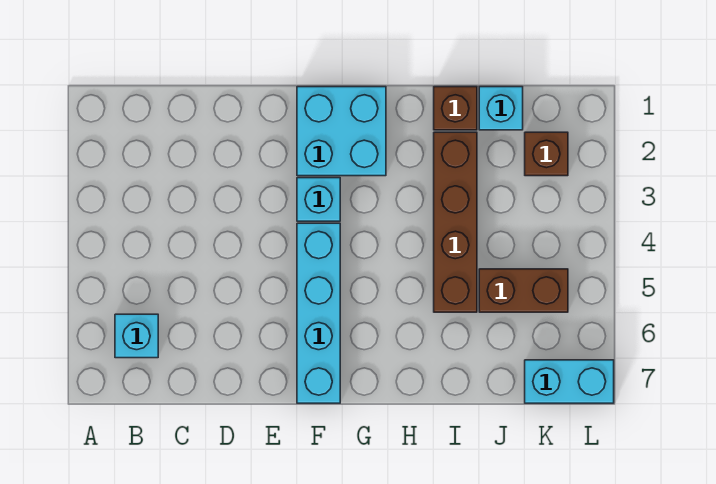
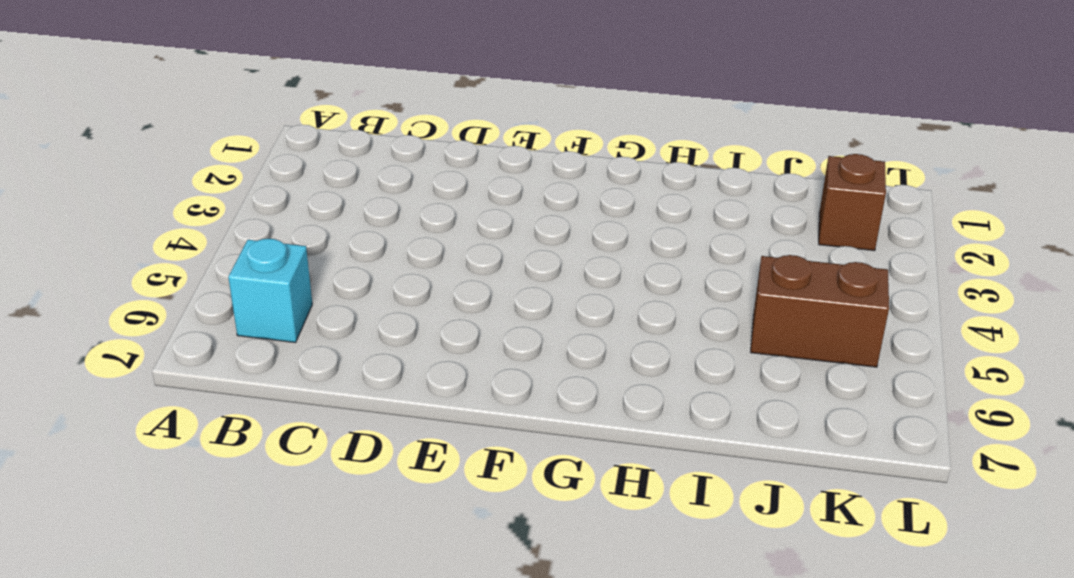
none -> cyan brick F1:G2 level 1
none -> cyan brick F3 level 1

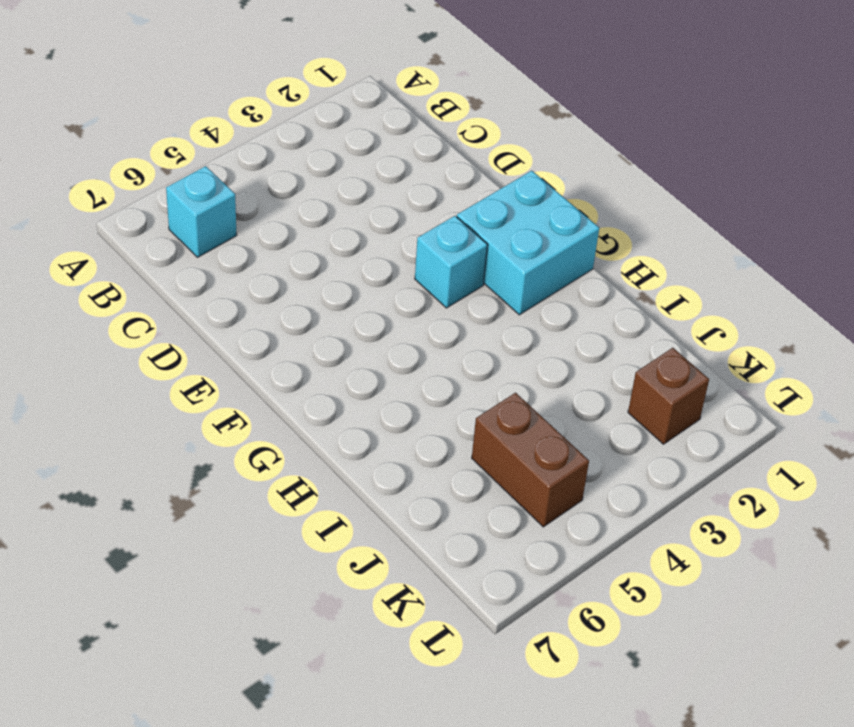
none -> cyan brick F4:F7 level 1
none -> brown brick I1 level 1

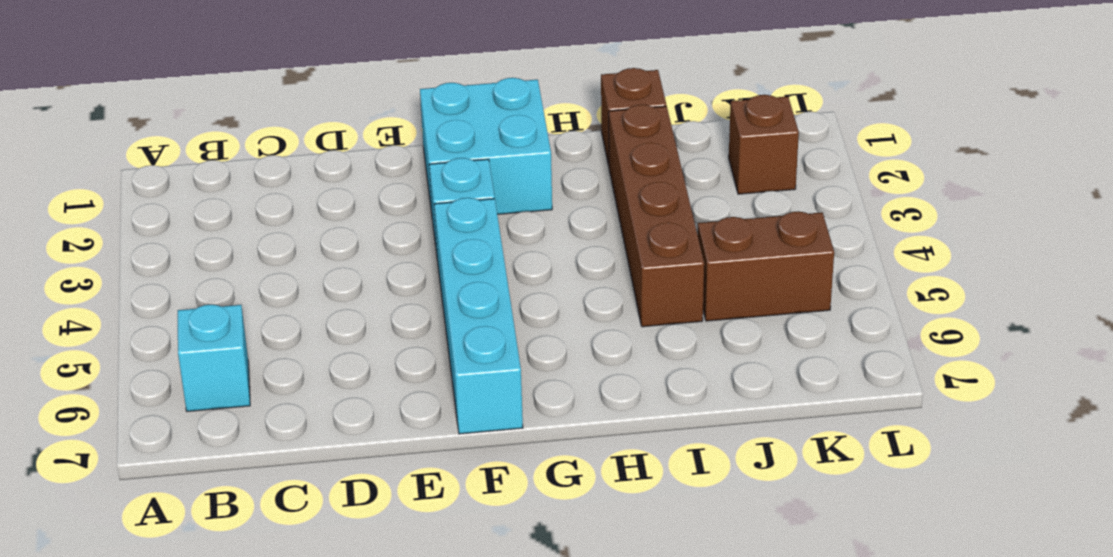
none -> cyan brick J1 level 1
none -> cyan brick K7:L7 level 1

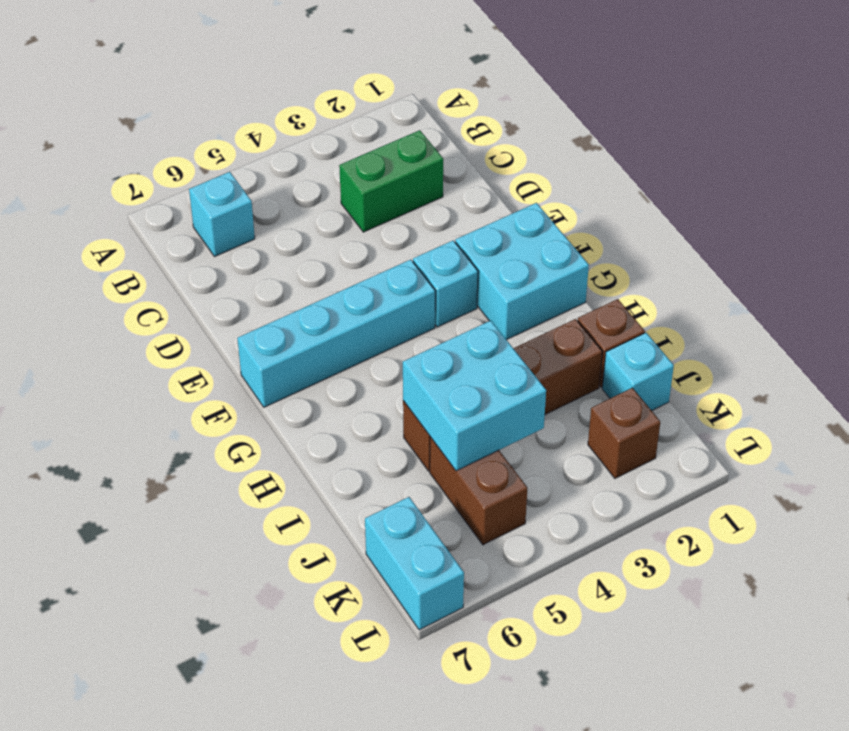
green brick C2:C3 level 1 -> none
cyan brick I4:J5 level 2 -> none

